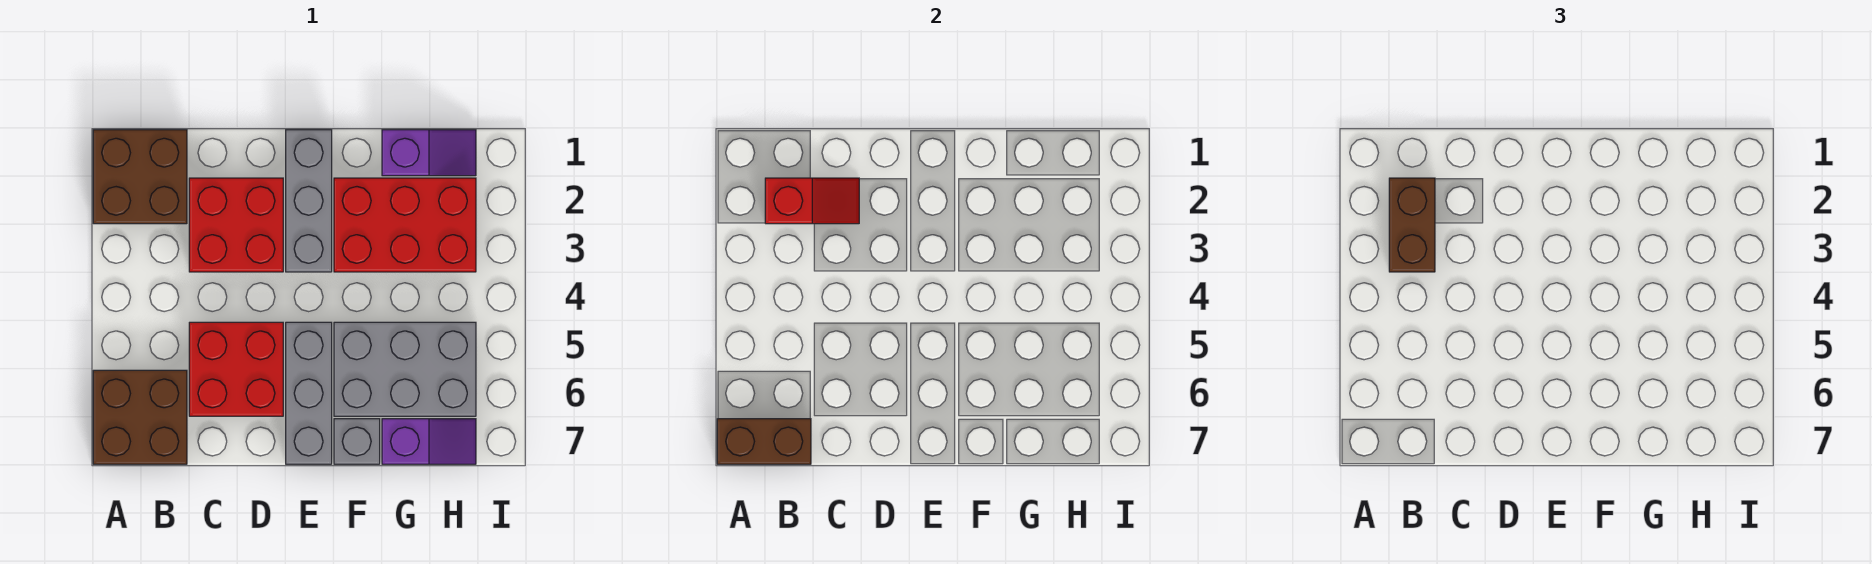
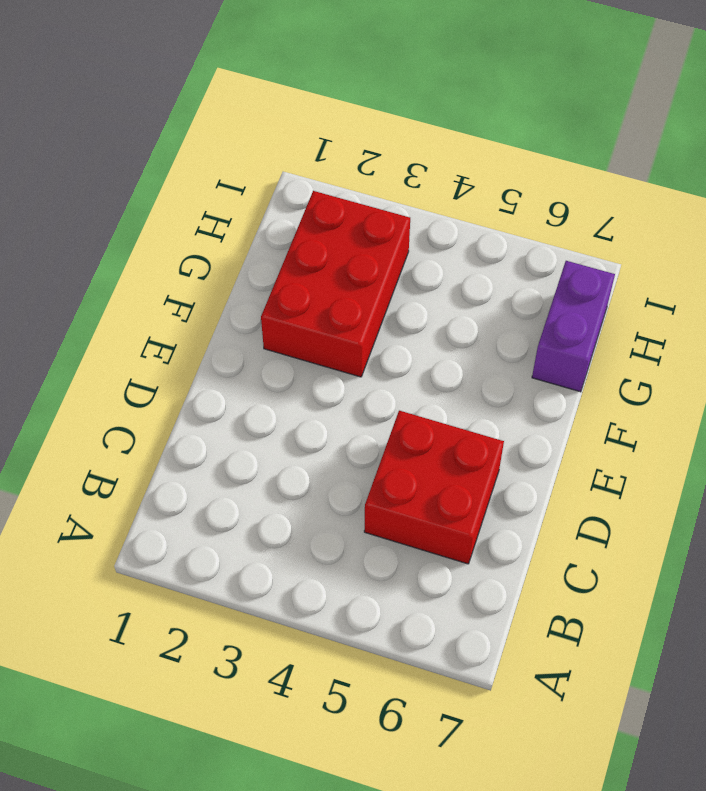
purple brick G7:H7 level 1 -> purple slope G7:H7 level 1 top G
none -> brown brick A1:B2 level 1
none -> brown brick A6:B7 level 1
none -> red brick C2:D3 level 1

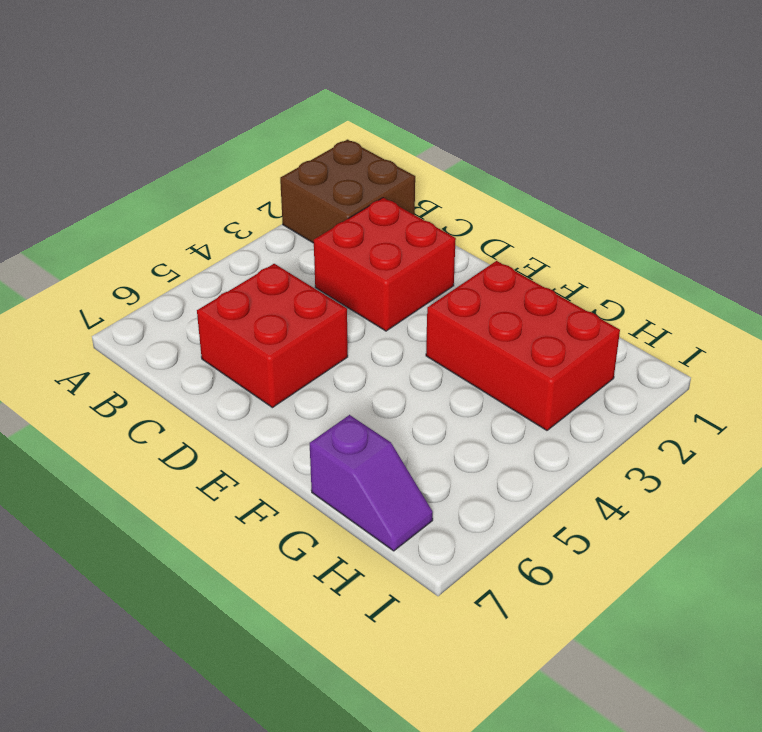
none -> brown brick A6:B7 level 1
none -> grey brick E1:E3 level 1
none -> grey brick E5:E7 level 1

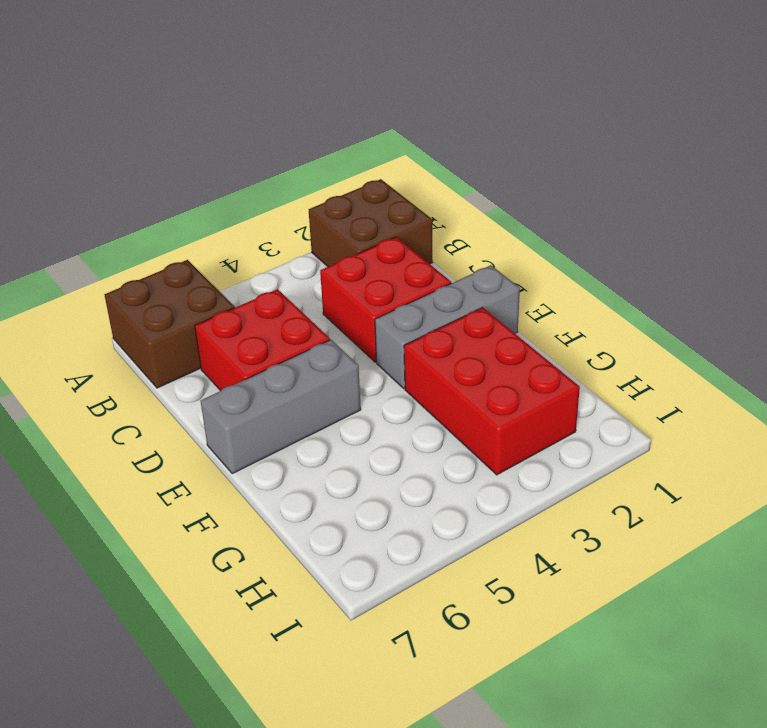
none -> grey brick F5:H6 level 1
none -> grey brick F7 level 1
none -> purple slope G1:H1 level 1 top G

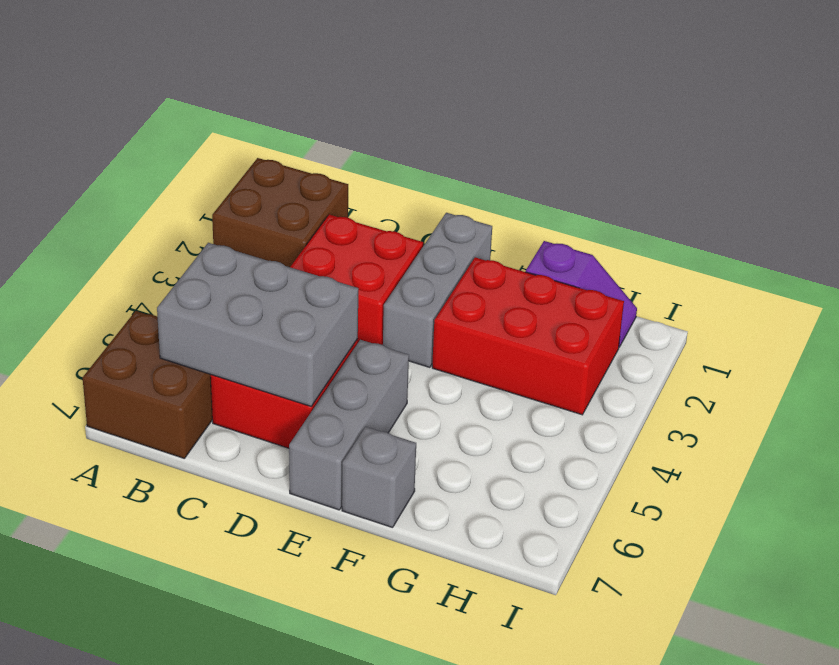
grey brick B5:D6 level 2 -> grey brick F5:H6 level 1
none -> purple slope G7:H7 level 1 top G
none -> brown brick A7:B7 level 2
none -> red slope B2:C2 level 2 top B

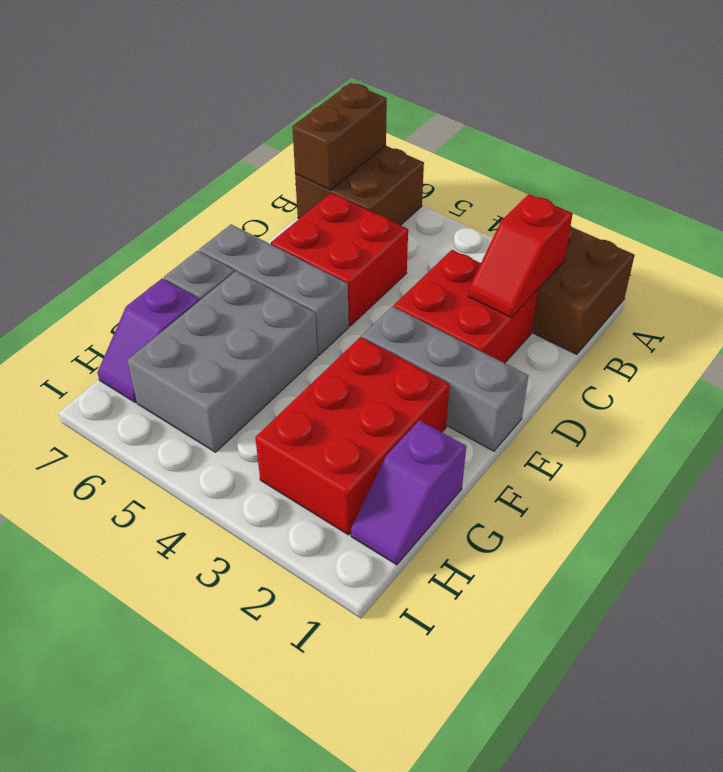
none -> brown brick B2:B3 level 3

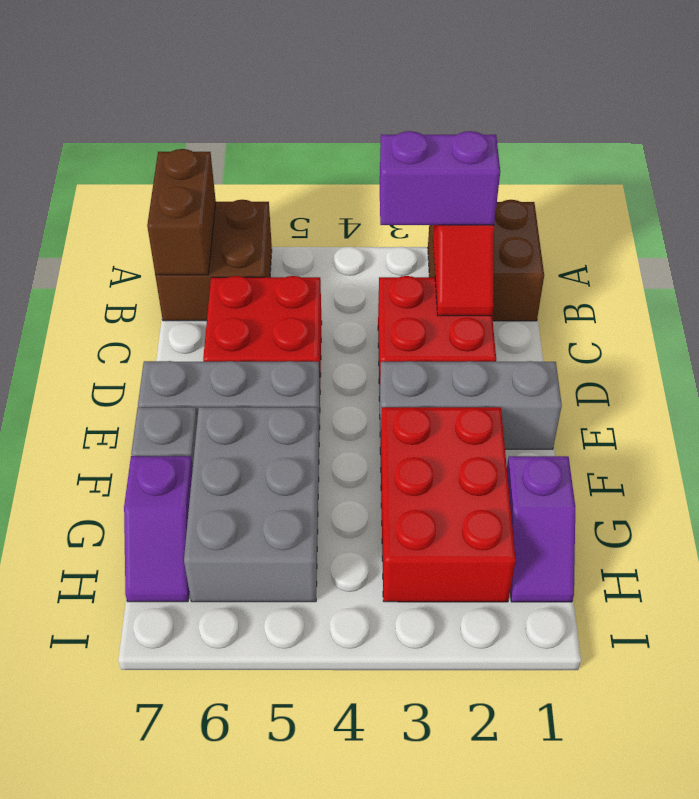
purple brick B2:B3 level 3 -> brown brick B2:B3 level 3

